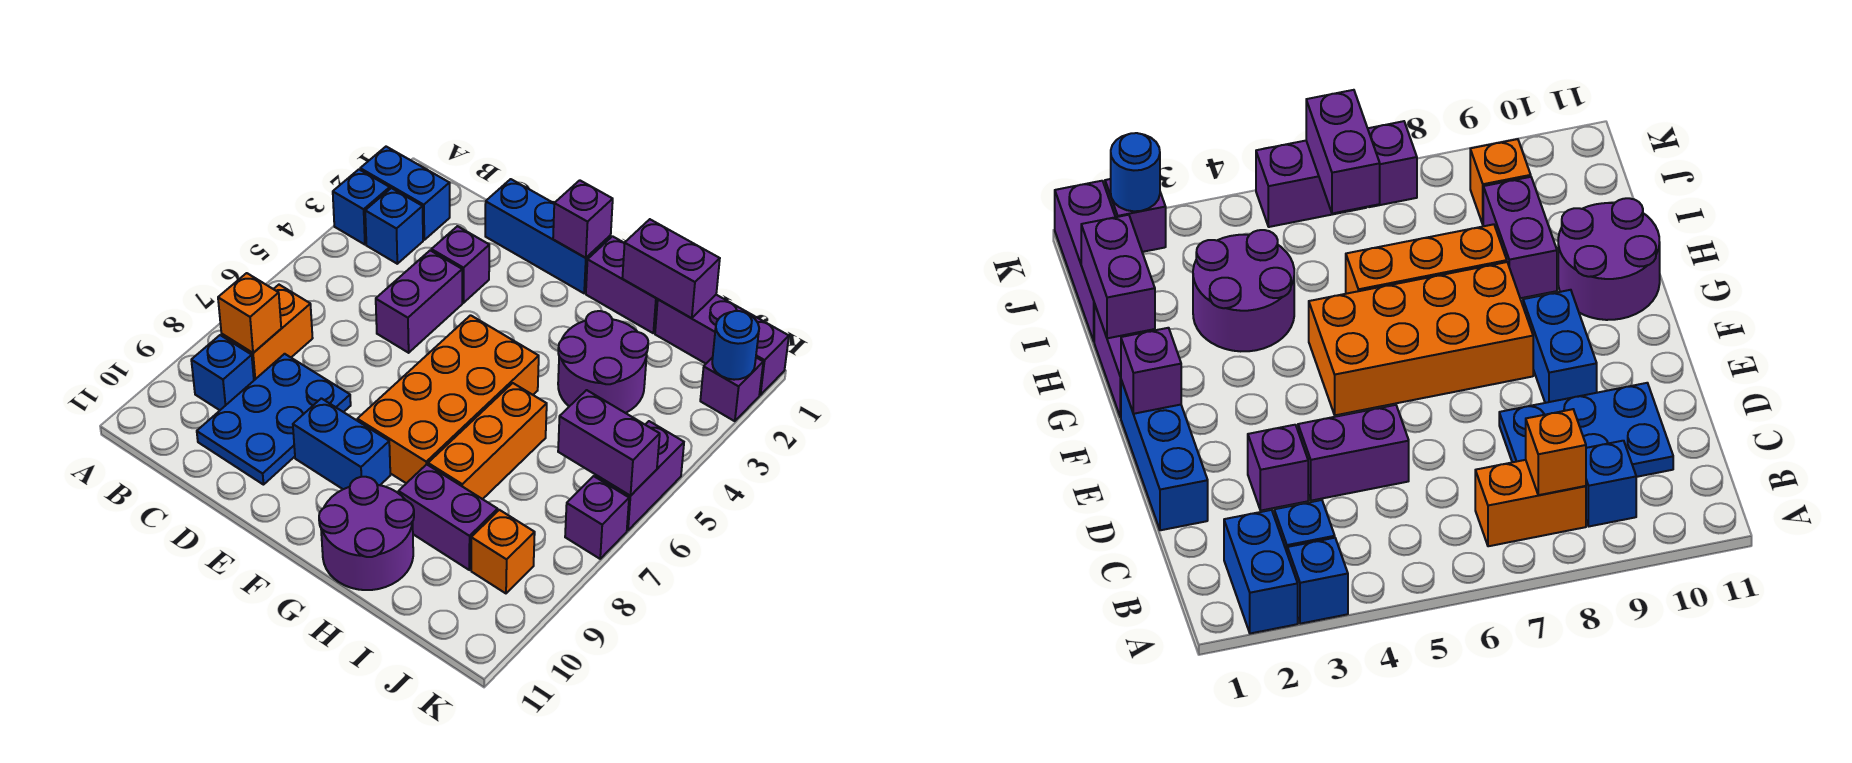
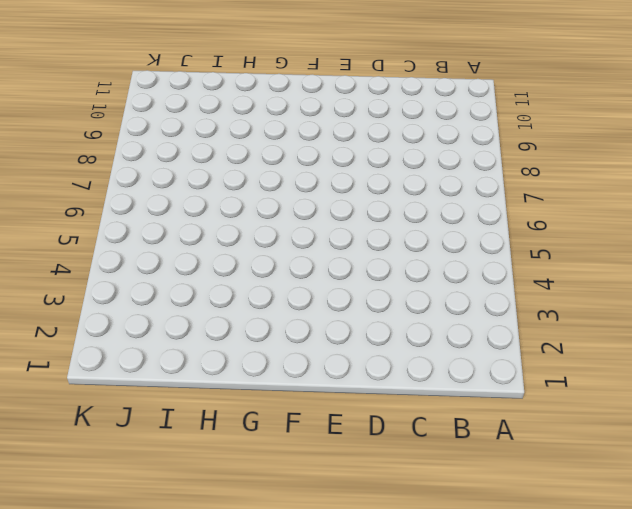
none -> blue brick A2:B2 level 1
none -> blue brick A3 level 1
none -> blue brick B3 level 1

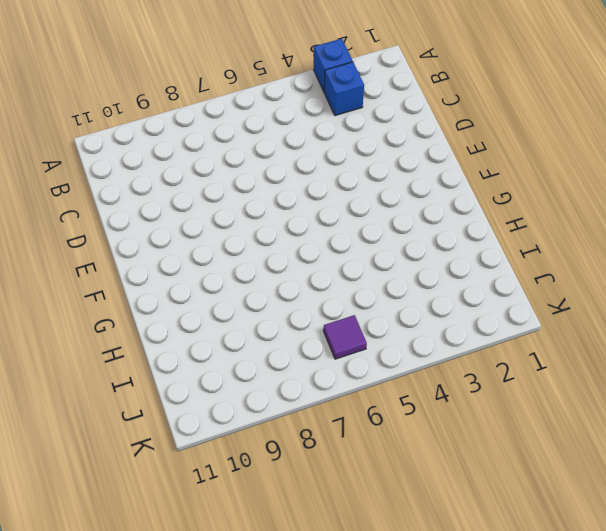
purple tile J6 level 1 -> none
none -> blue brick A2:B2 level 1
none -> orange brick B7:B8 level 1
none -> blue brick B9 level 1

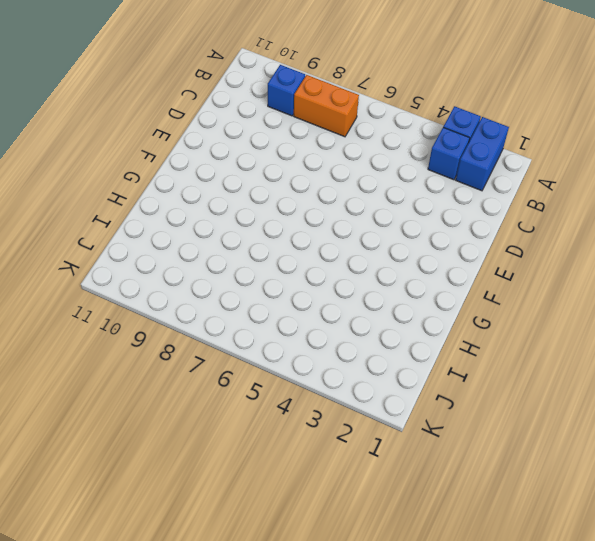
none -> blue plate C8:D10 level 1
none -> blue brick D1:F1 level 1
none -> purple brick D3 level 1

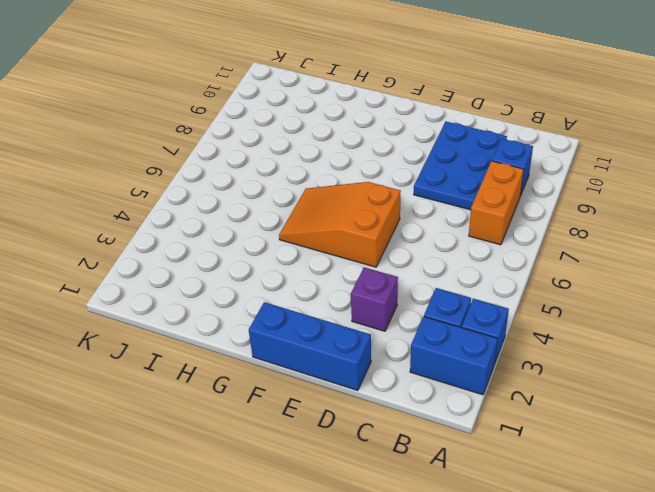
orange slope E5:G6 level 1 top E -> orange brick F5:G8 level 1
none -> purple brick D4:D5 level 1
none -> blue brick E9:F9 level 1
none -> purple brick G1:H1 level 1

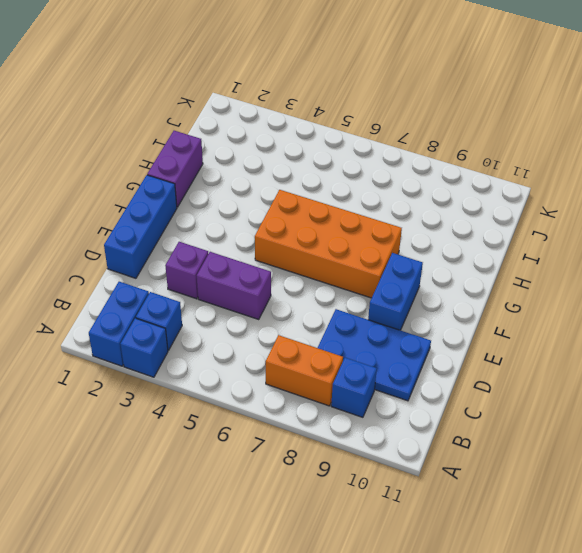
none -> purple round brick G10:H11 level 1
none -> purple round brick H3:I4 level 1
none -> orange brick H6:H8 level 1

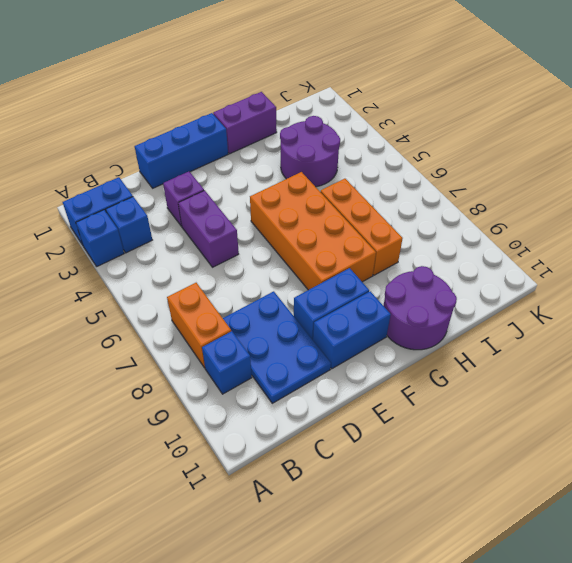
blue brick E10:F10 level 1 -> none
none -> purple brick H9:I9 level 1
none -> purple brick I1:K1 level 1
none -> orange brick J9 level 1

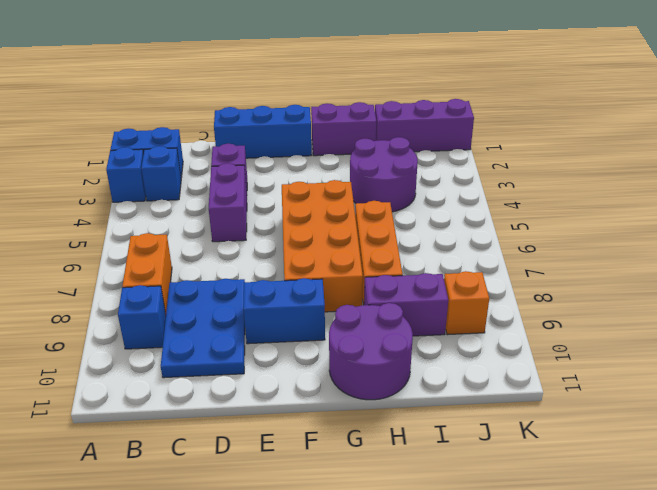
none -> purple brick K2 level 1
none -> purple brick K5:K6 level 1
none -> purple brick K7 level 1

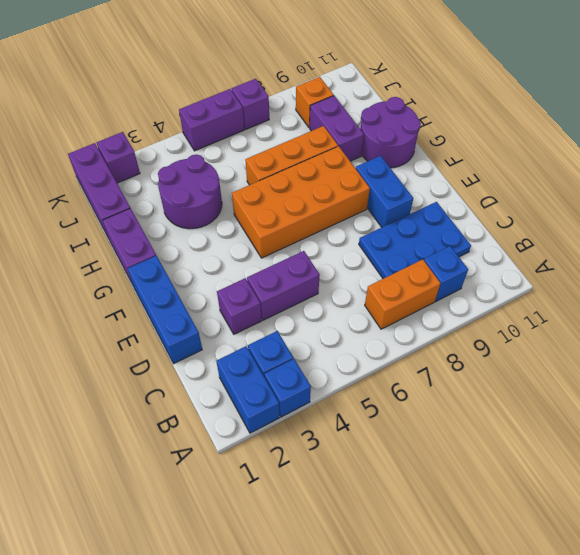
none -> orange brick B8 level 2
none -> purple brick F1 level 2
none -> purple brick H1:I1 level 2

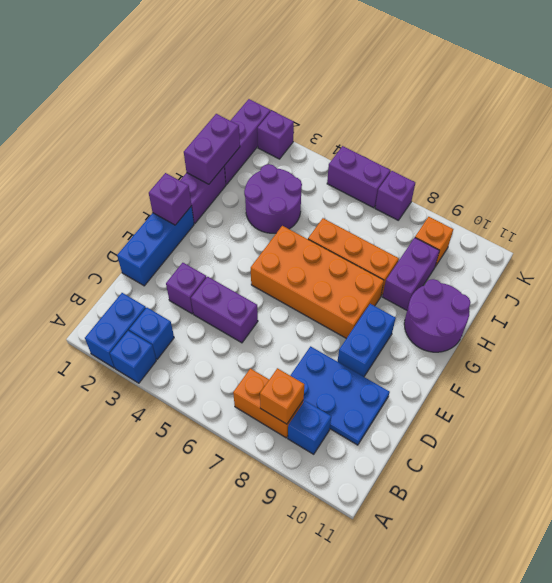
none -> purple brick J6:K6 level 2
none -> blue round brick K2 level 2

